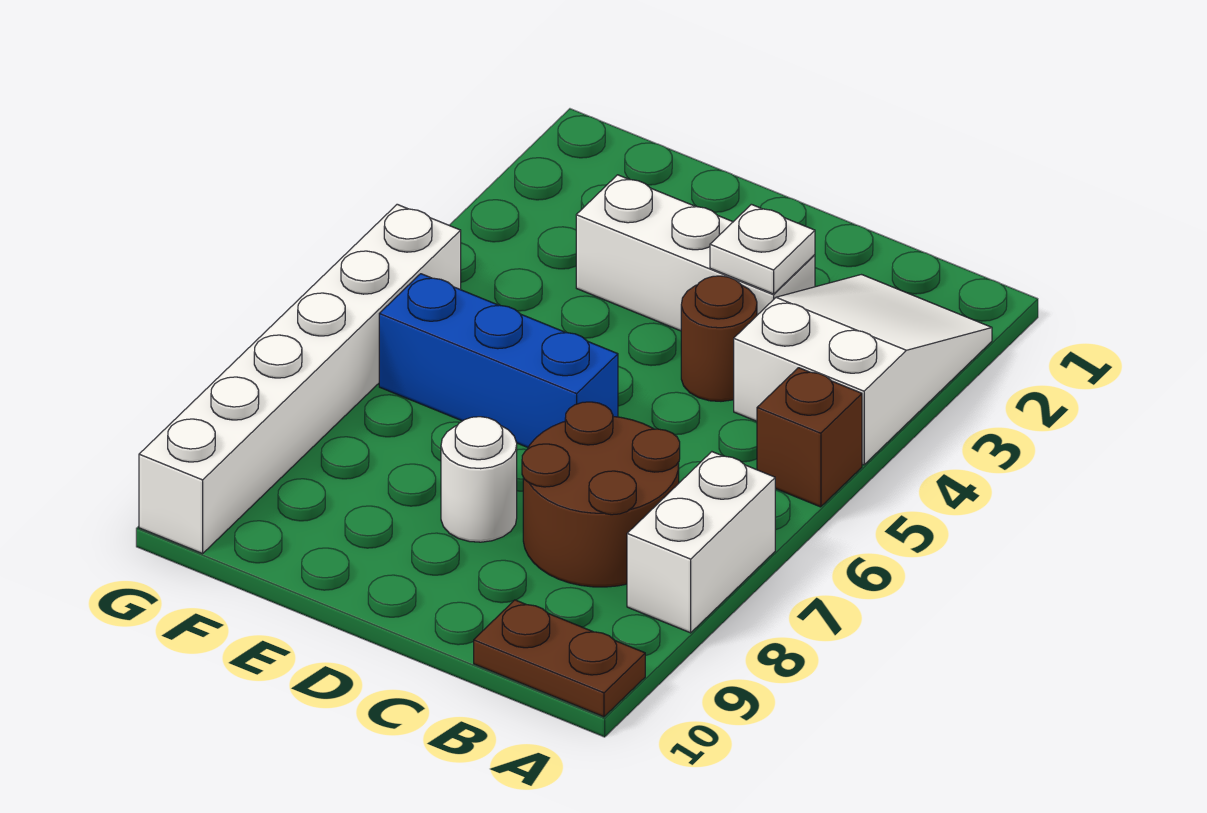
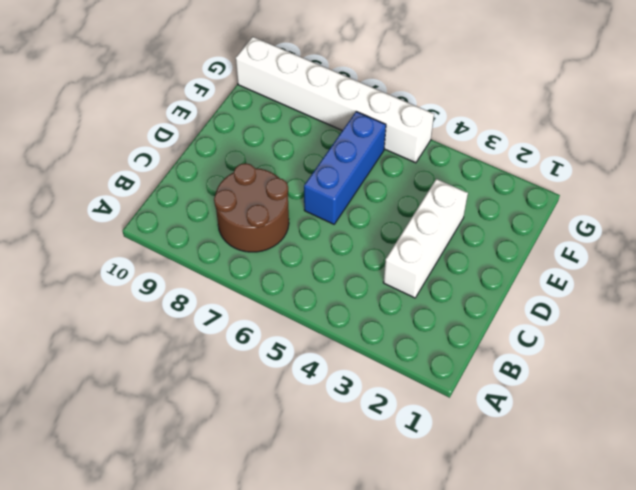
none -> white slope A2:B4 level 1 top 4
none -> brown brick A5 level 1

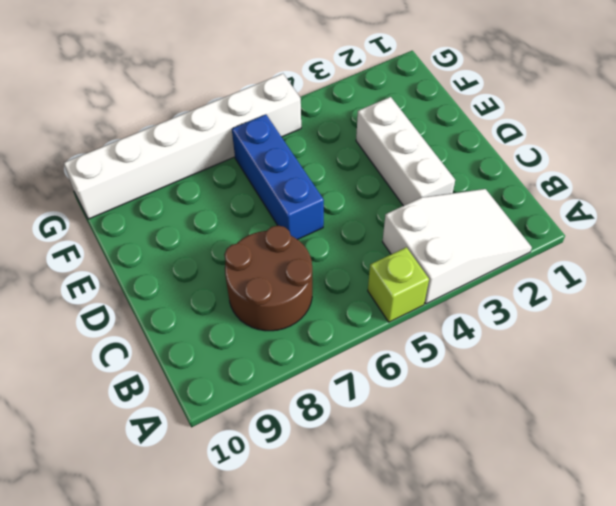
lime brick A5 level 1 -> brown brick A5 level 1
none -> white brick A7:A8 level 1
none -> brown plate A10:B10 level 1

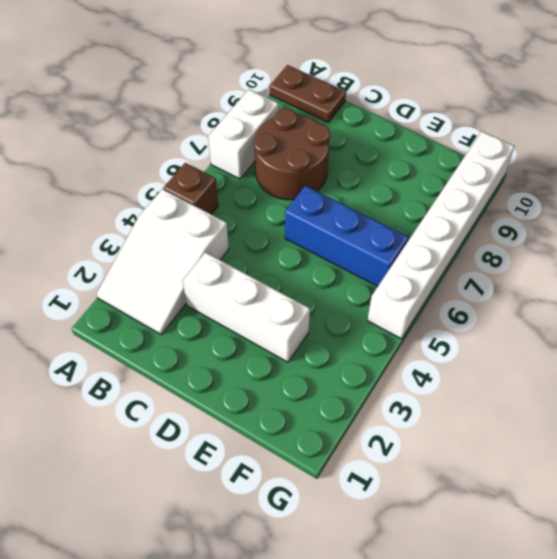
none -> brown round brick C4 level 1
none -> white round brick D8 level 1

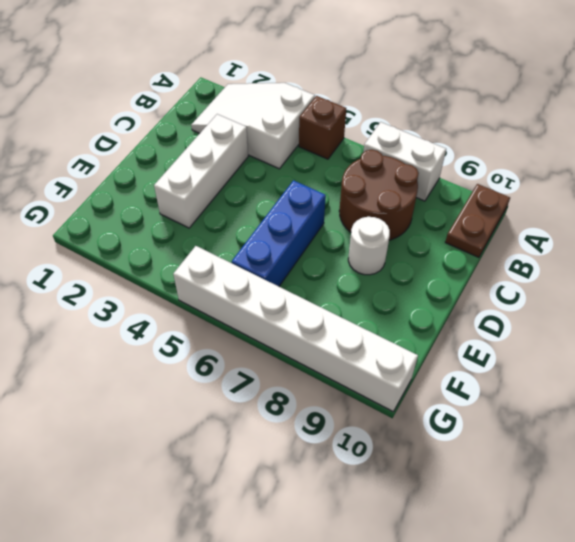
none -> brown round brick C4 level 1
none -> white plate C3 level 2

